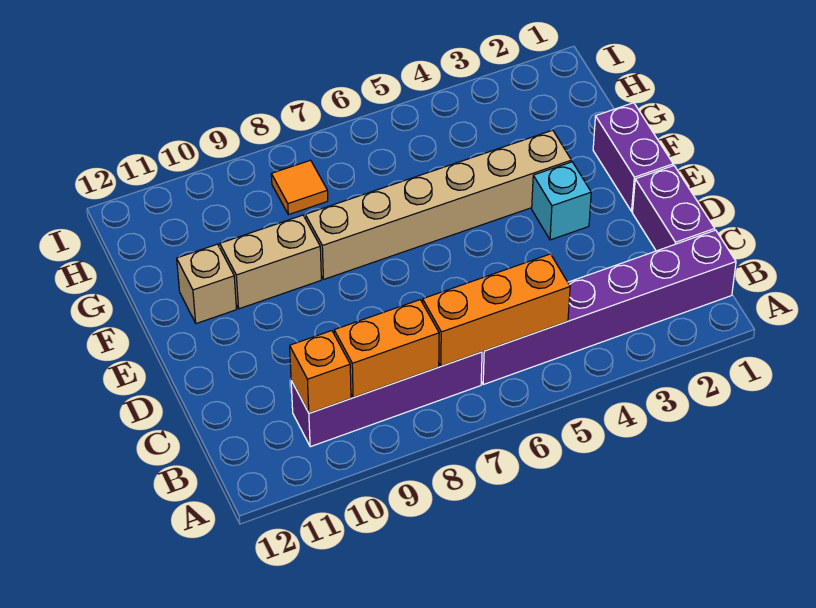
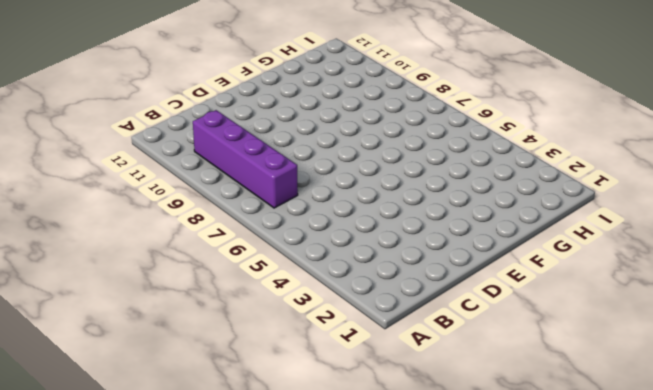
none -> purple brick B1:B6 level 1
none -> purple brick C1:D1 level 1
none -> purple brick E1:F1 level 1

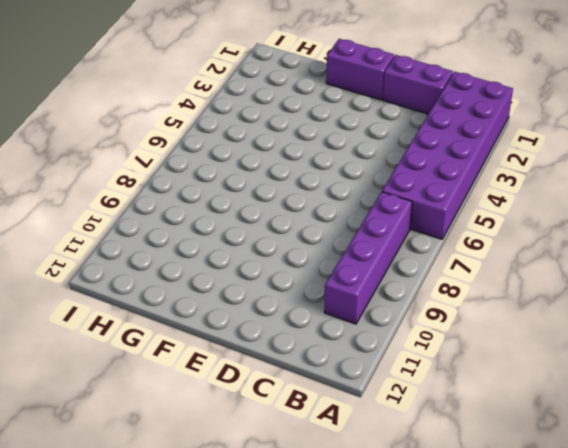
purple brick A1:B6 level 1 -> purple brick B1:B6 level 1
none -> cyan brick E3 level 1
none -> tan brick F3:F8 level 1
none -> tan brick F9:F10 level 1

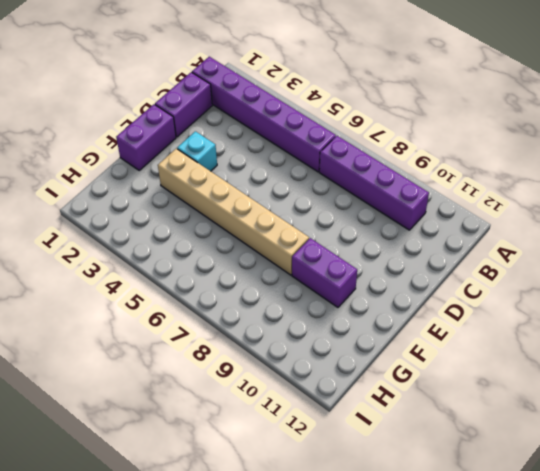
purple brick F9:F10 level 1 -> tan brick F9:F10 level 1
none -> tan brick F11 level 1
none -> orange tile H8 level 1
none -> orange brick B5:B7 level 2

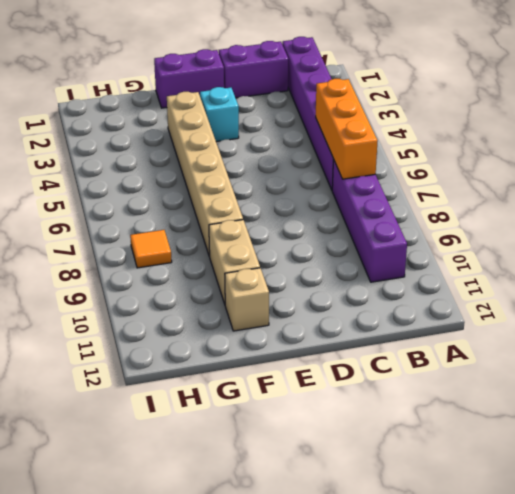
none -> orange brick B8:B9 level 2
none -> orange brick B10 level 2

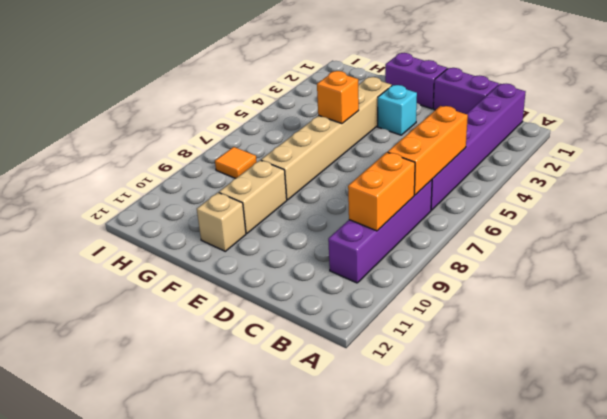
orange brick F5 level 2 -> orange brick B10 level 2

